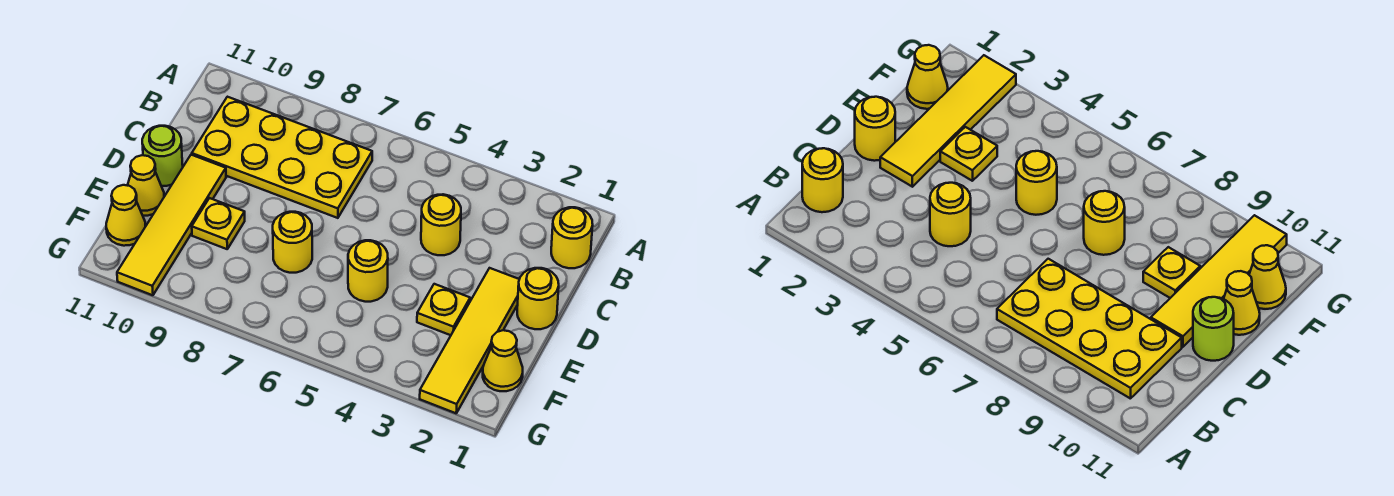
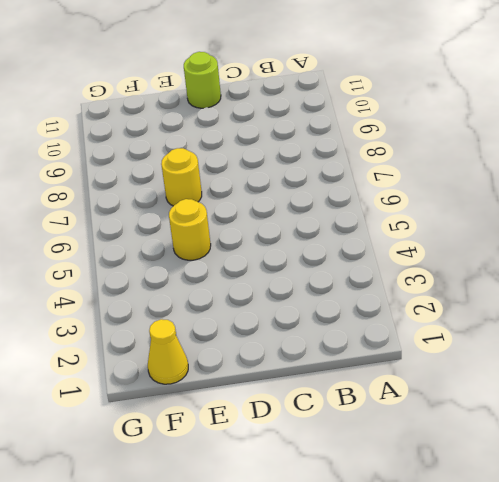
none -> yellow round brick B1 level 1
none -> yellow plate B7:C10 level 1
none -> yellow round brick C4 level 1

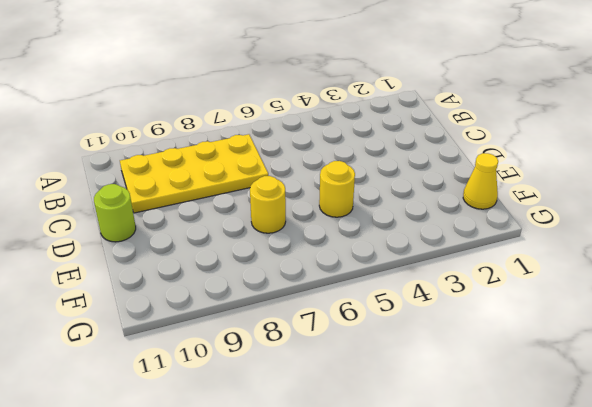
none -> yellow round brick B1 level 1
none -> yellow round brick C4 level 1
none -> yellow round brick D1 level 1

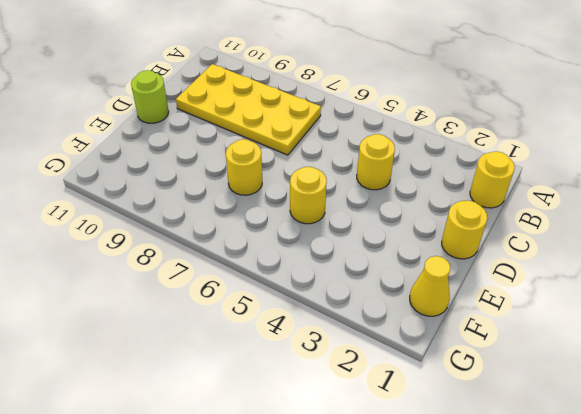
none -> yellow tile D2:G2 level 1
none -> yellow tile D10:G10 level 1
none -> yellow plate E3 level 1

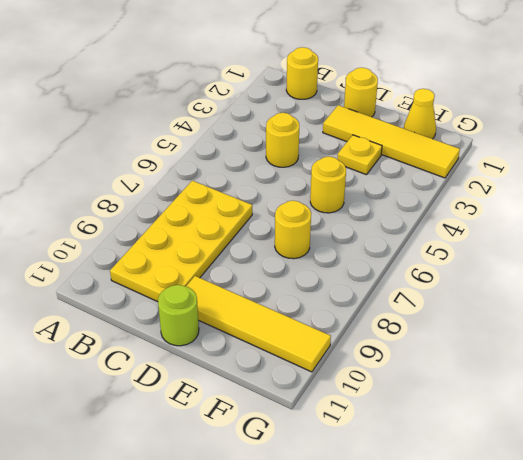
none -> yellow plate E9 level 1
none -> yellow cone E11 level 1
none -> yellow cone F11 level 1

